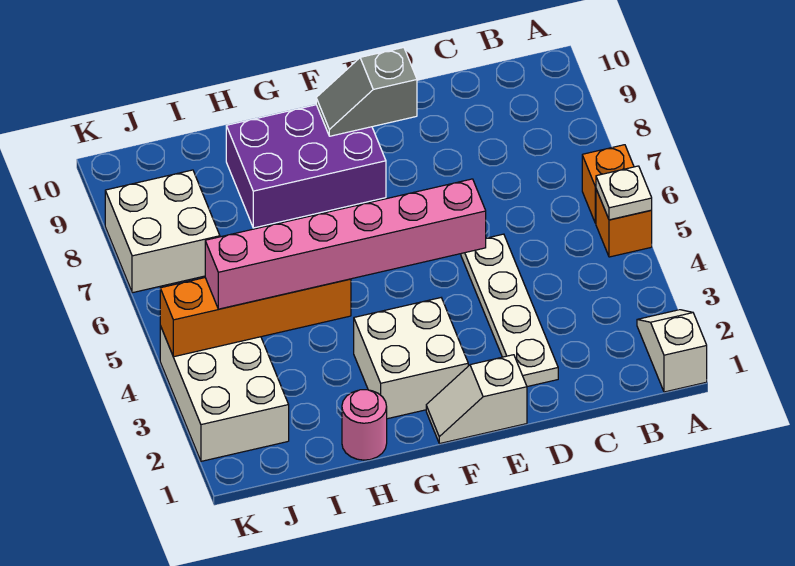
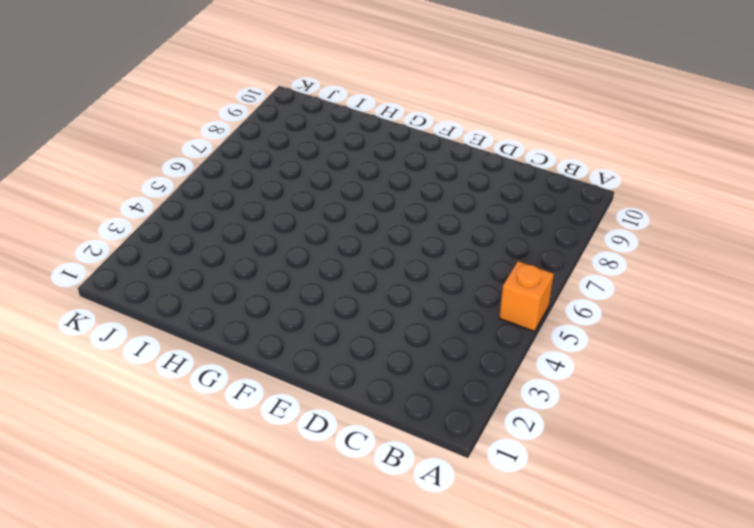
none -> white slope A1:A2 level 1 top 1
none -> orange brick A6 level 1
none -> white plate D2:D5 level 1

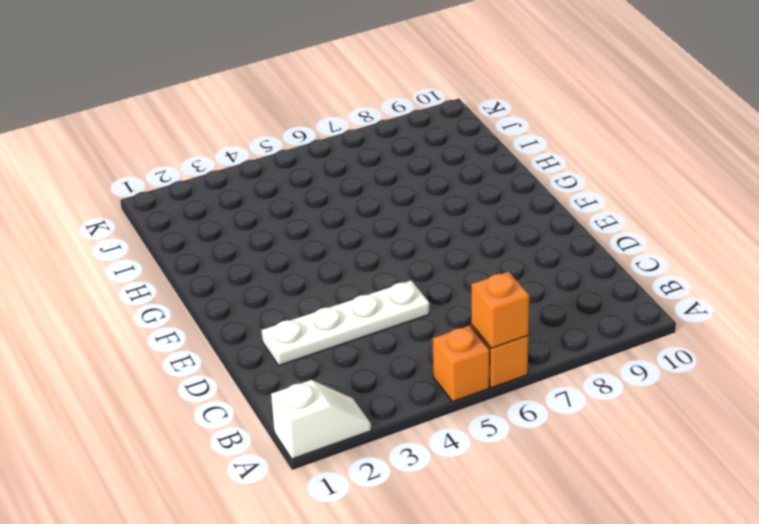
orange brick A6 level 2 -> none
none -> white slope E1:F1 level 1 top E
none -> white brick F2:G3 level 1
none -> purple brick F8:H9 level 1

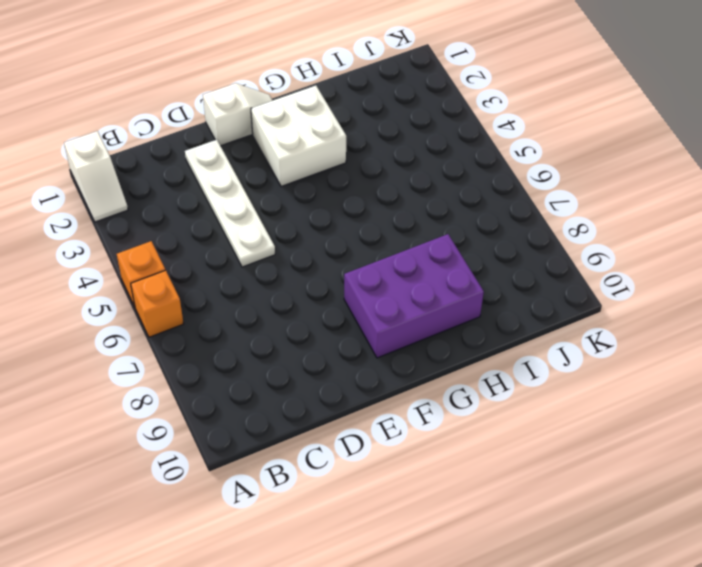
none -> pink round brick H1 level 1
none -> white brick J2:K4 level 1
none -> white brick J7:K8 level 1

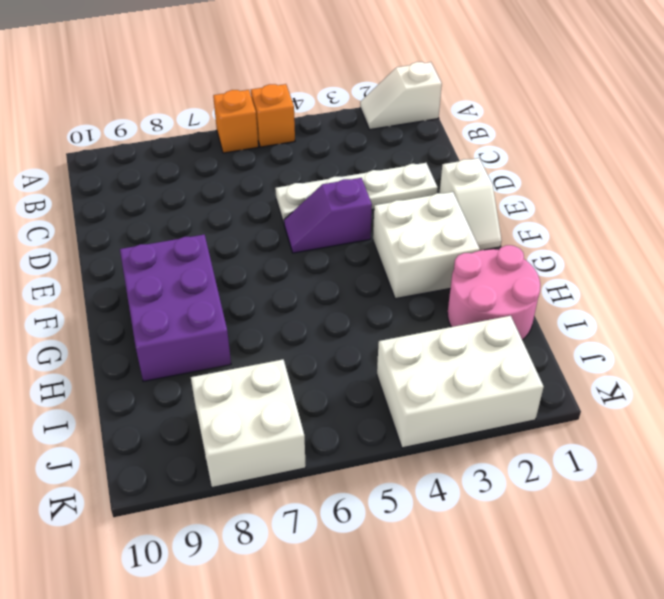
purple slope E4:E5 level 1 top 4 -> none
pink round brick H1:I2 level 1 -> pink round brick H1 level 1
none -> white plate A5 level 2
none -> grey slope E9:F9 level 2 top E
none -> orange brick H4:K4 level 2

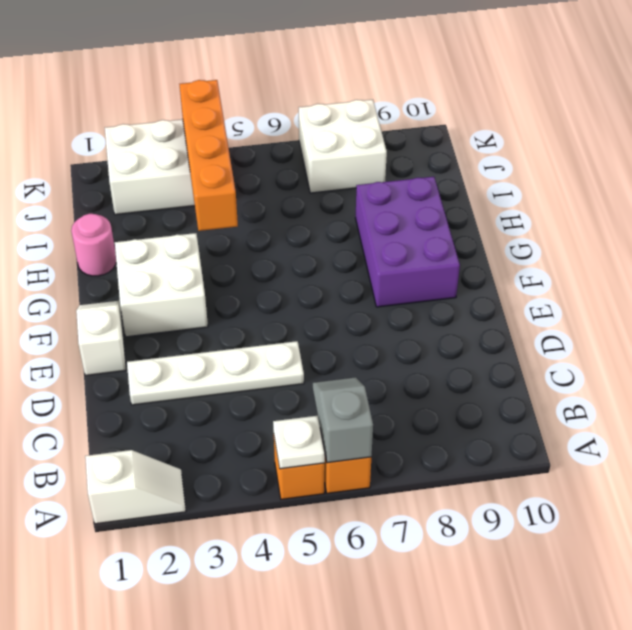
grey slope A6:B6 level 2 top A -> grey slope E9:F9 level 2 top E
none -> pink brick E4:J4 level 3

